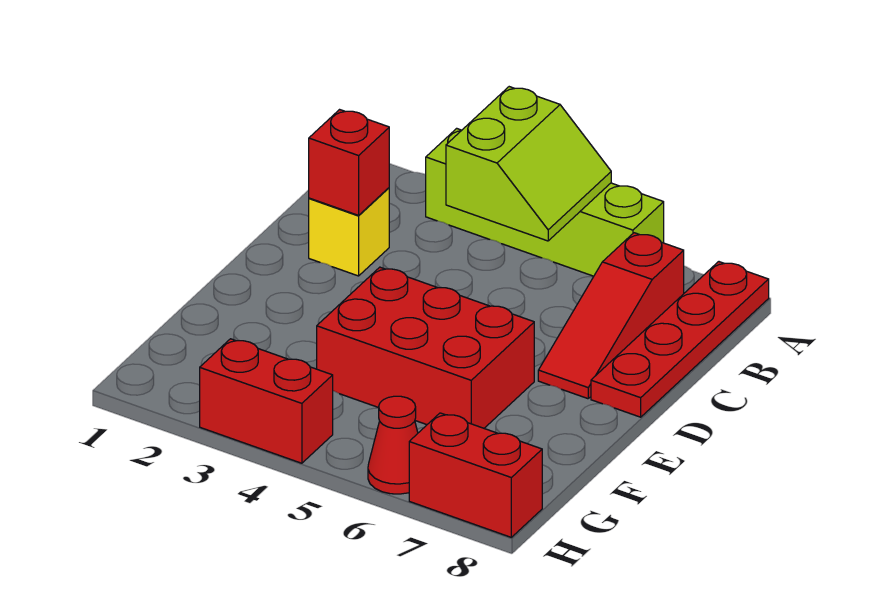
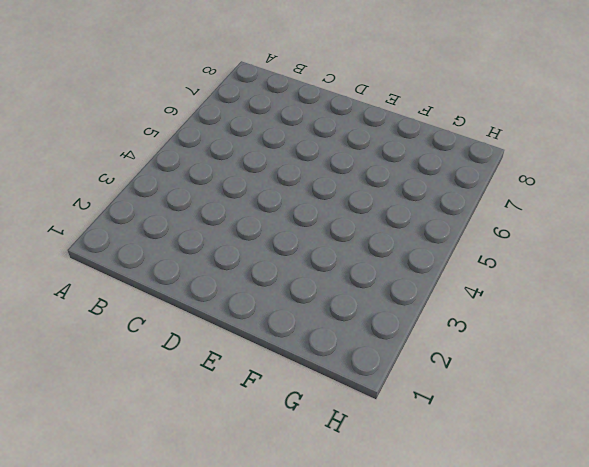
none -> lime brick A3:A6 level 1
none -> red plate A8:D8 level 1

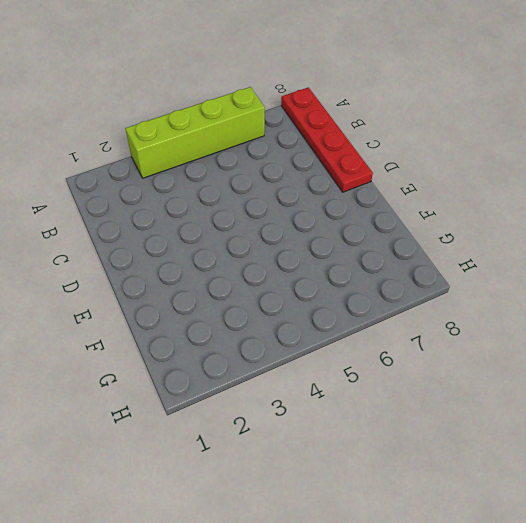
none -> red slope B7:D7 level 1 top B
none -> yellow brick C2 level 1

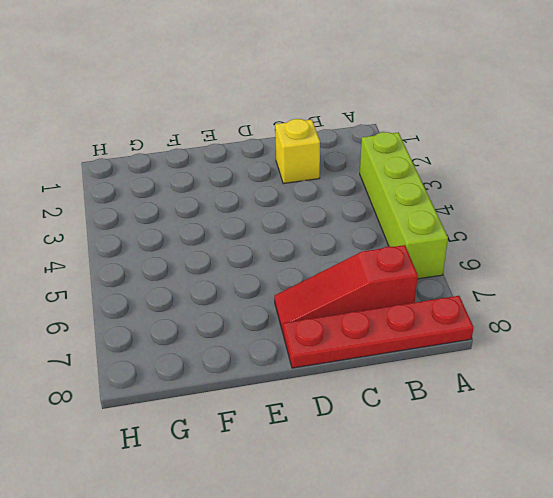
none -> red brick E4:F6 level 1
none -> red brick H3:H4 level 1

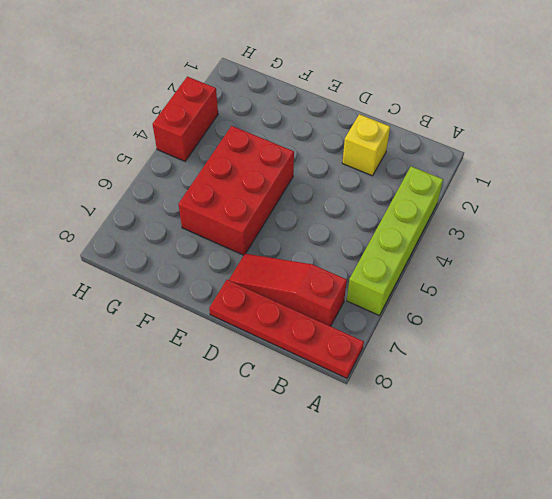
none -> red cone H6 level 1
none -> red brick H7:H8 level 1

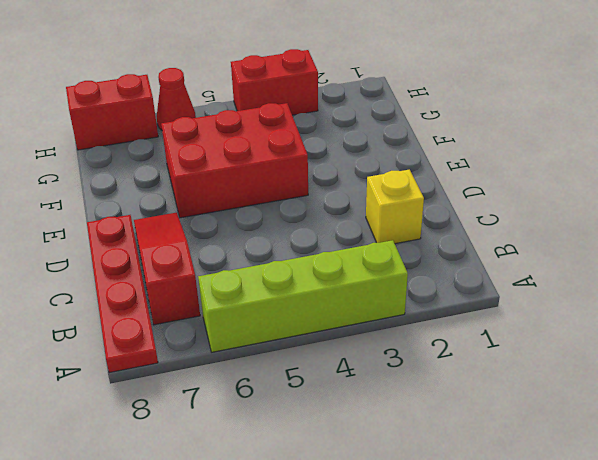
none -> lime slope A4:B5 level 2 top 4
none -> red brick C2 level 2

